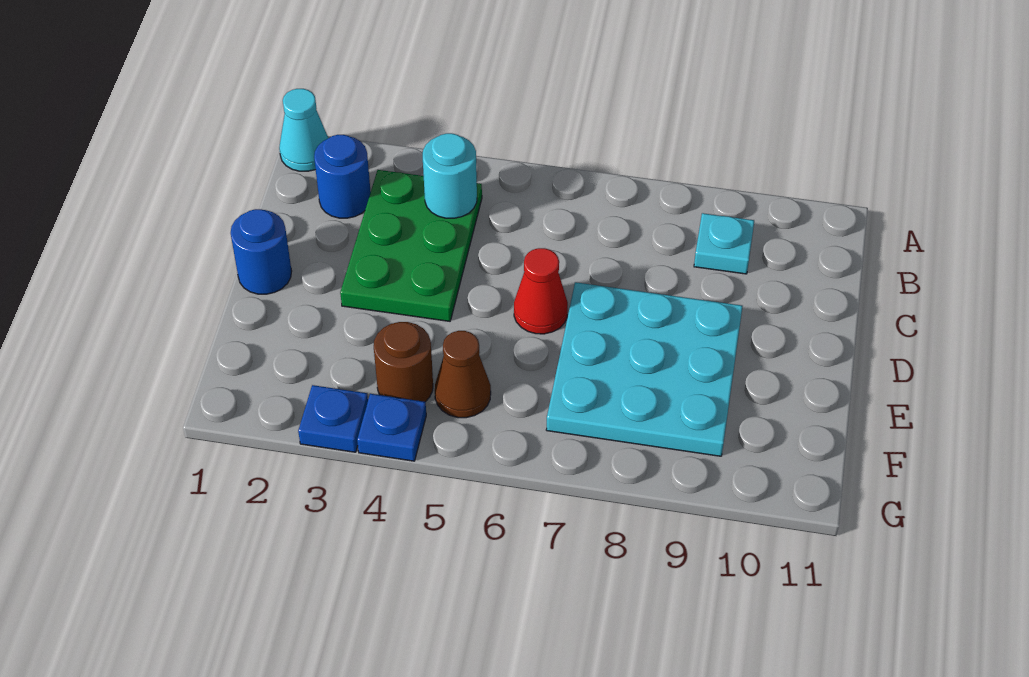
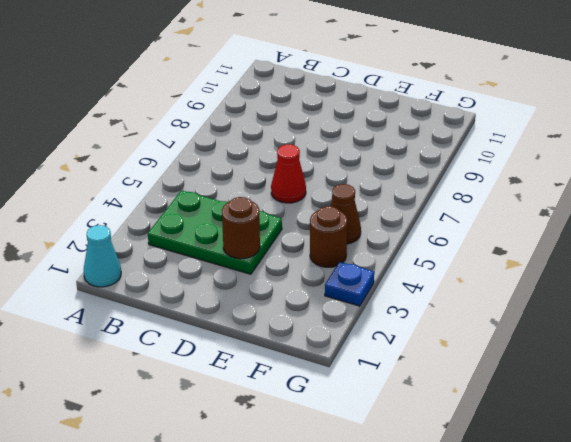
brown round brick D3 level 2 -> none
none -> blue round brick B2 level 1
none -> cyan plate B9 level 1
none -> blue round brick D1 level 1

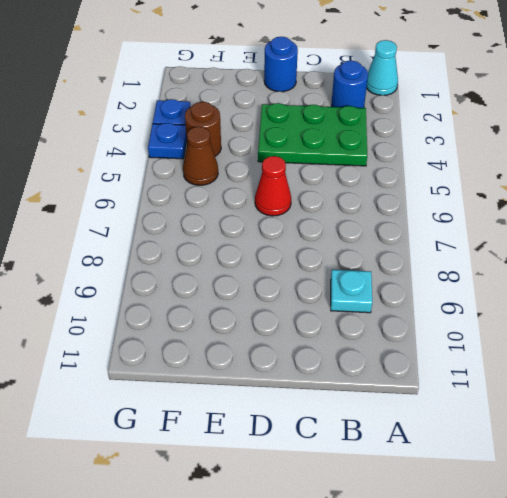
none -> cyan plate D7:F9 level 1
none -> cyan round brick B4 level 2

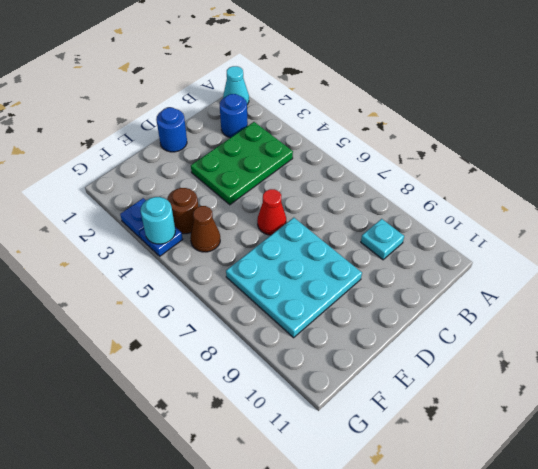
cyan round brick G4 level 2 -> cyan round brick B4 level 2

